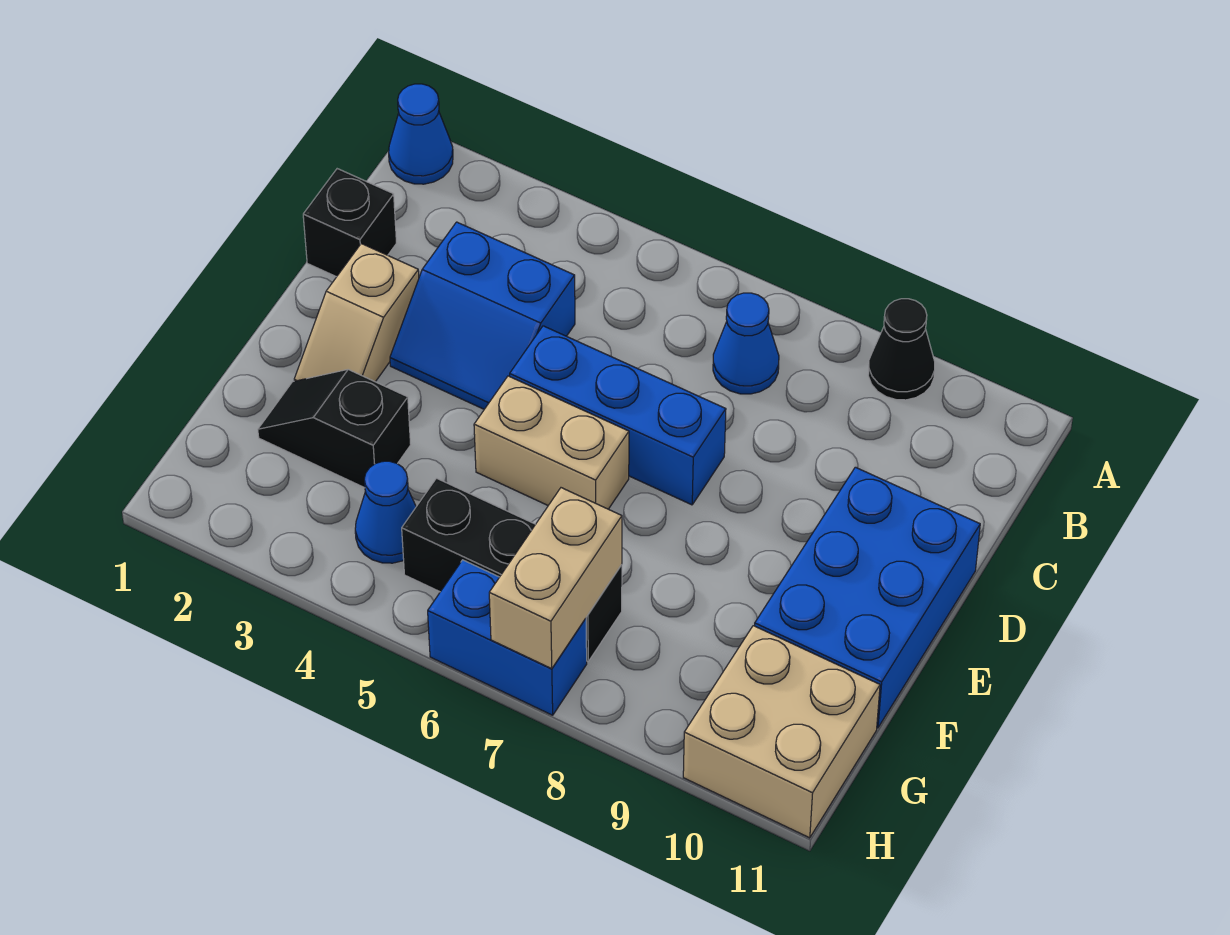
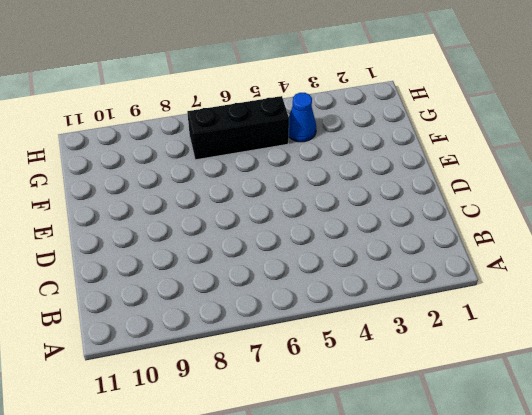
none -> blue cone A1 level 1
none -> black cone A9 level 1
none -> blue cone B7 level 1

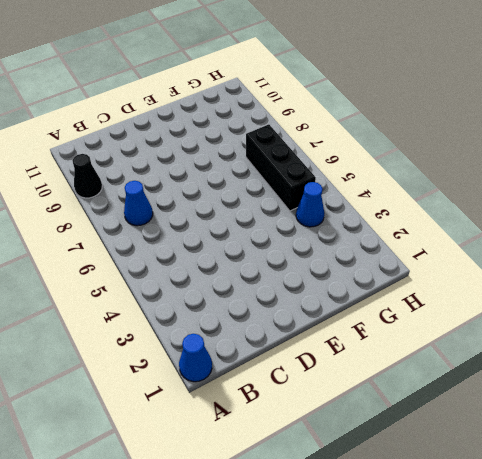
none -> black brick C1 level 1
none -> blue slope C3:D4 level 1 top C
none -> tan slope D2:E2 level 1 top D

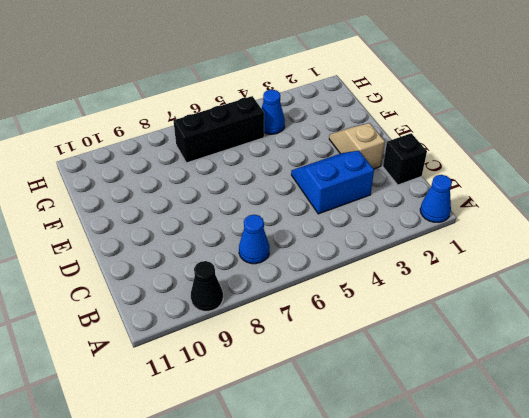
none -> blue brick D5:D7 level 1
none -> blue brick D10:F11 level 1
none -> tan brick E5:E6 level 1

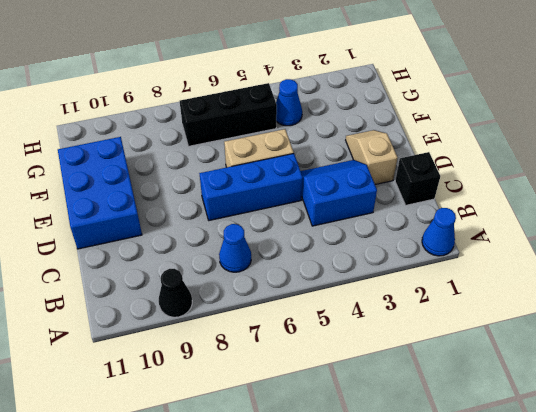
none -> black slope F2:F3 level 1 top 3
none -> tan brick G10:H11 level 1
none -> blue brick H6:H7 level 1

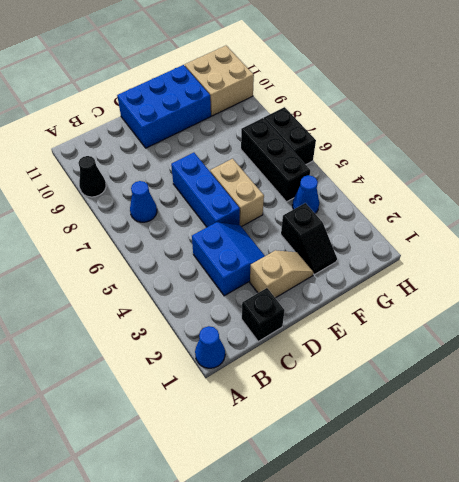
black brick H6:H7 level 1 -> blue brick H6:H7 level 1
none -> tan brick G7:H7 level 2

